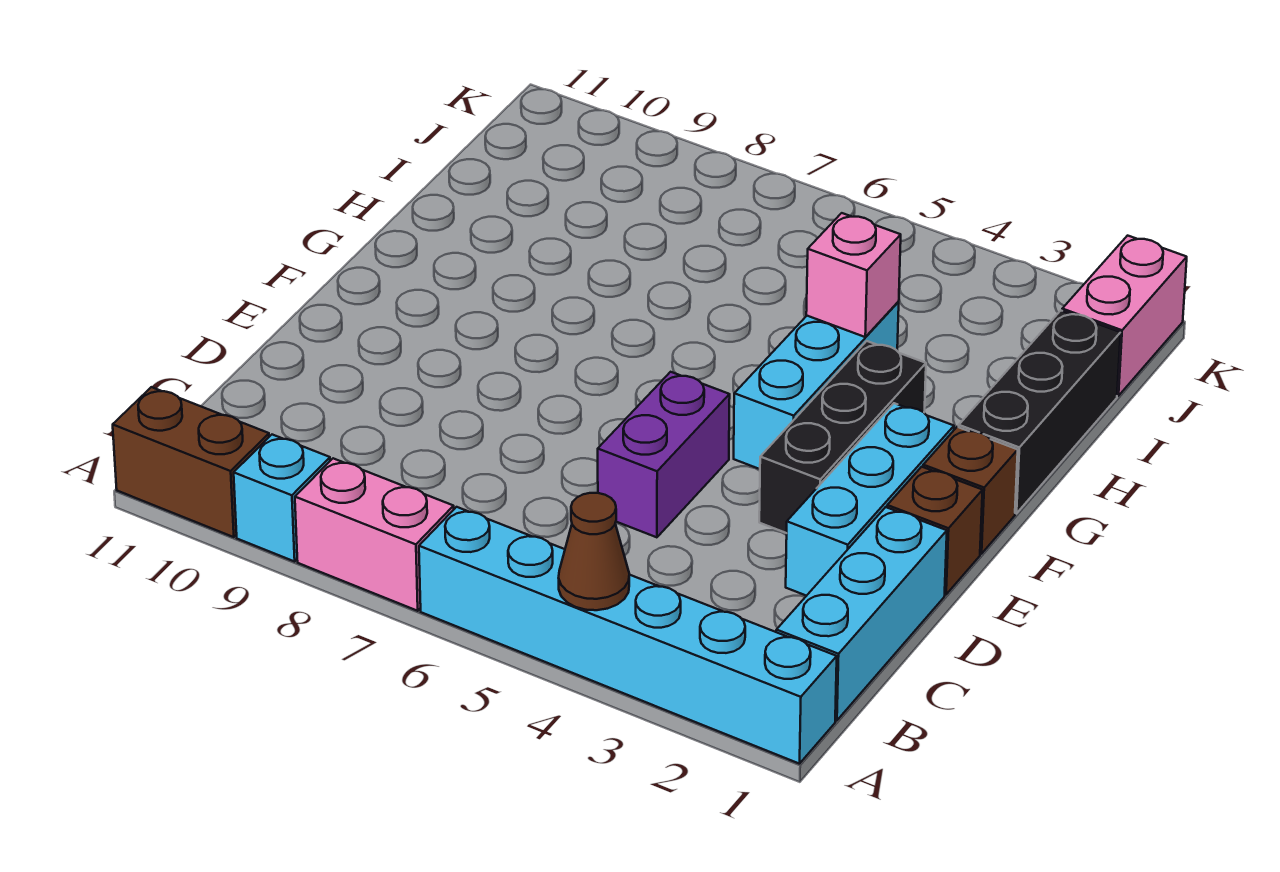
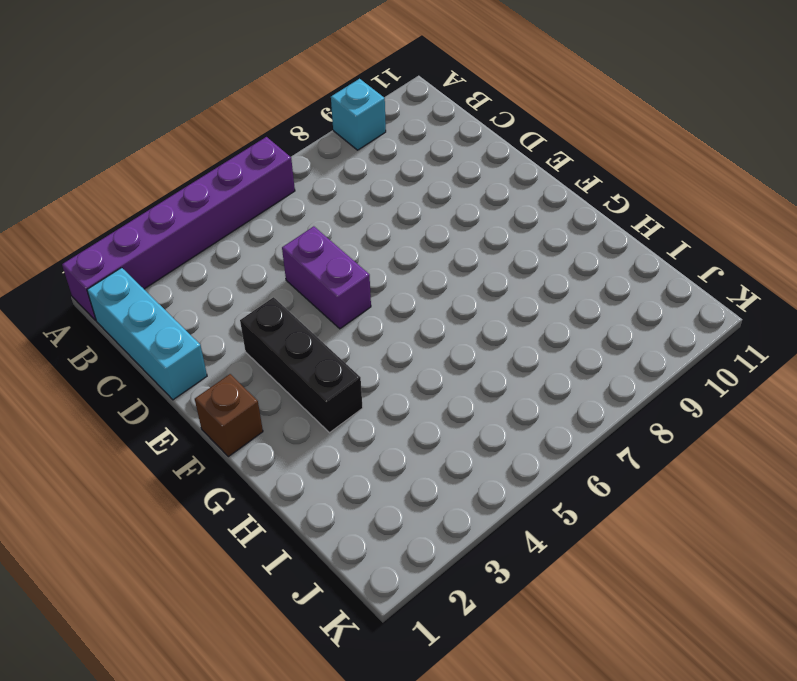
purple brick A1:A6 level 1 -> cyan brick A1:A6 level 1
none -> pink brick A7:A8 level 1
none -> brown brick A10:A11 level 1
none -> cyan brick D2:F2 level 1

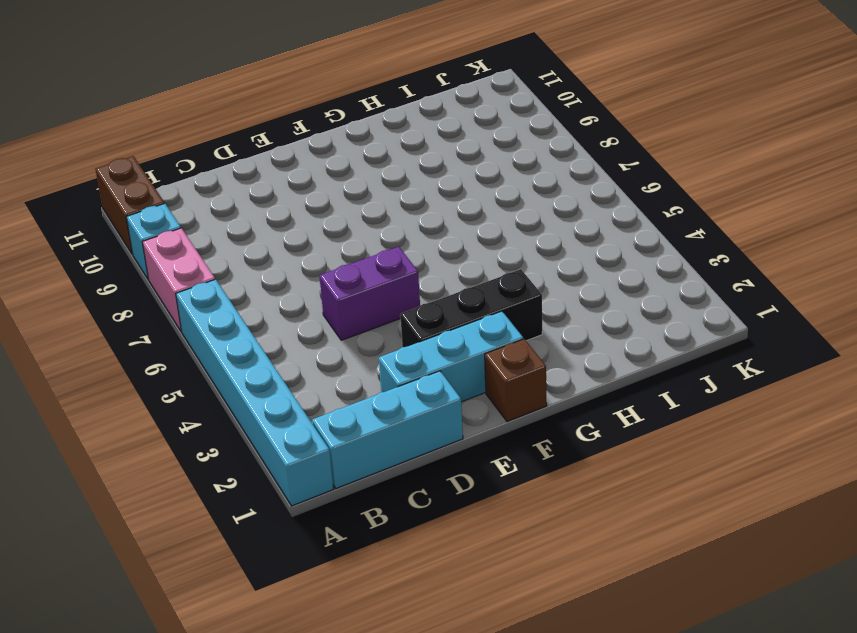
none -> brown brick E1 level 1
none -> cyan brick F4:H4 level 1
none -> black brick G1:I1 level 1

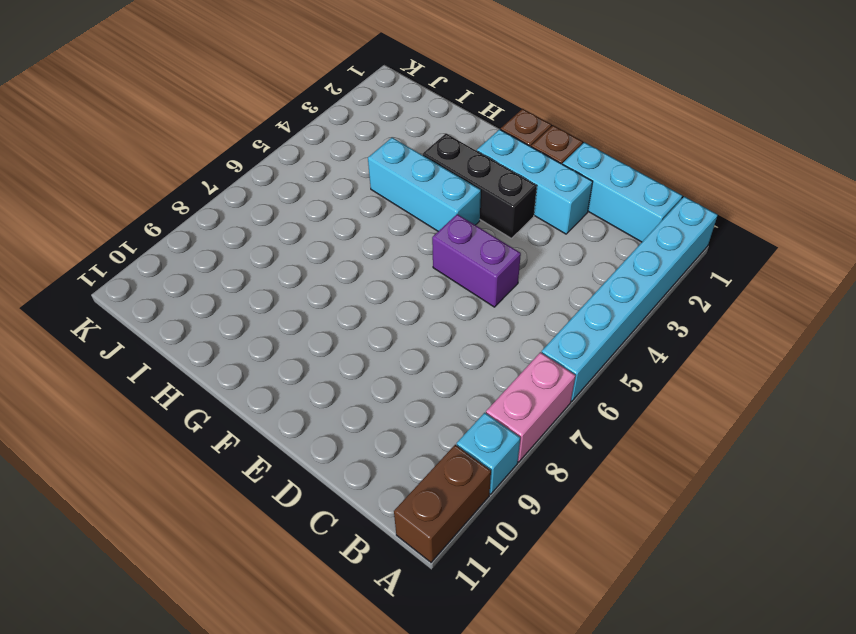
none -> black brick G1:I1 level 1
none -> pink brick J1:K1 level 1
none -> brown cone A4 level 2

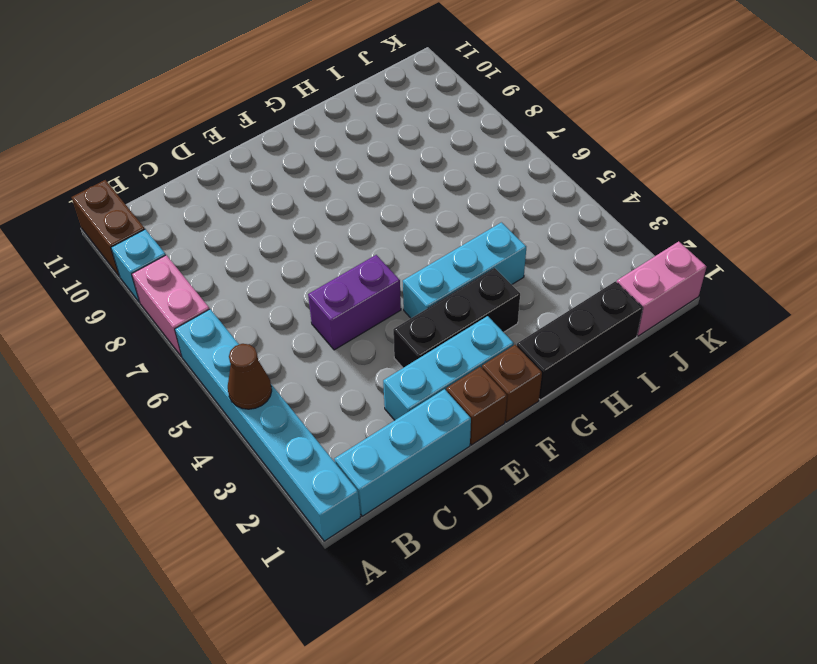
none -> pink brick H4 level 2

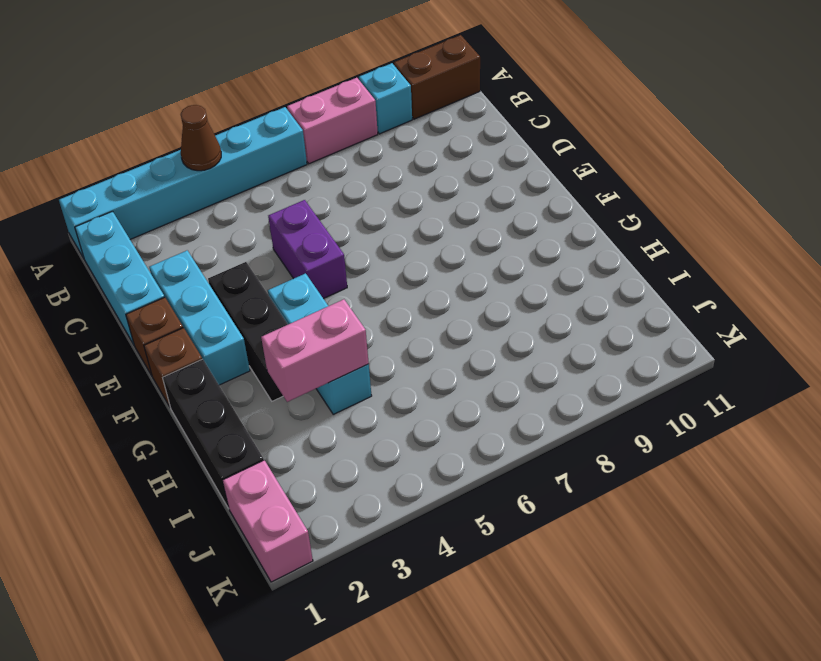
pink brick H3:H4 level 2 -> pink brick H4 level 2

